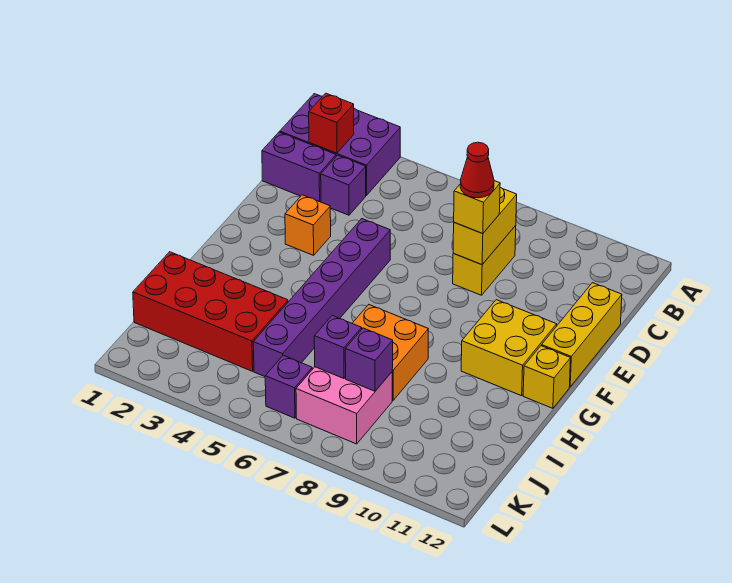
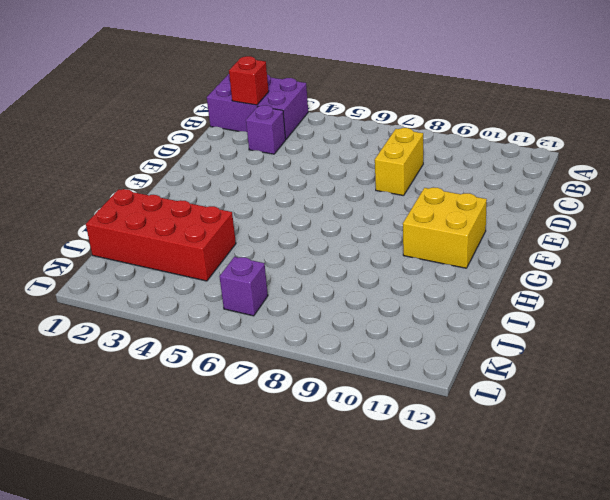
none -> purple brick C1:C2 level 1
none -> yellow brick D12:F12 level 1
none -> orange brick E3 level 1

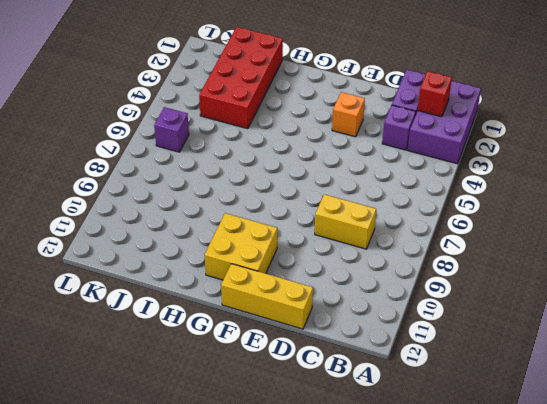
none -> purple brick E5:J5 level 1
none -> yellow brick G12 level 1
none -> orange brick H7:I8 level 1

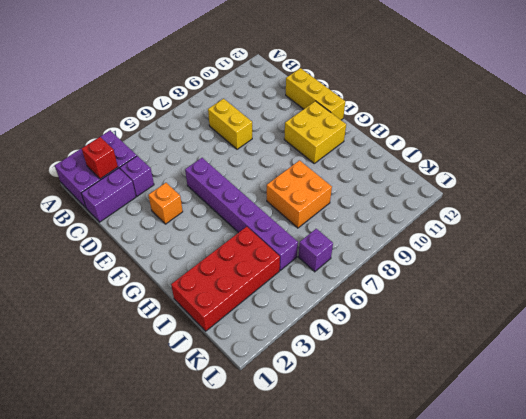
none -> yellow brick G12 level 1
none -> pink brick J7:K8 level 1
none -> yellow brick C8:D8 level 2

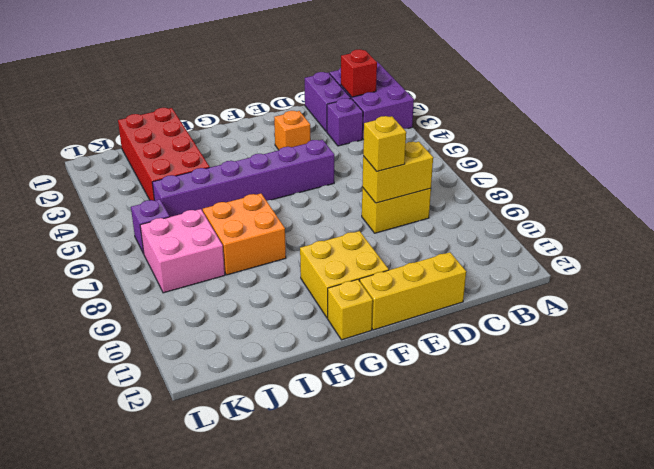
none -> purple brick J7 level 2
none -> purple brick J8 level 2
none -> red cone D8 level 4

